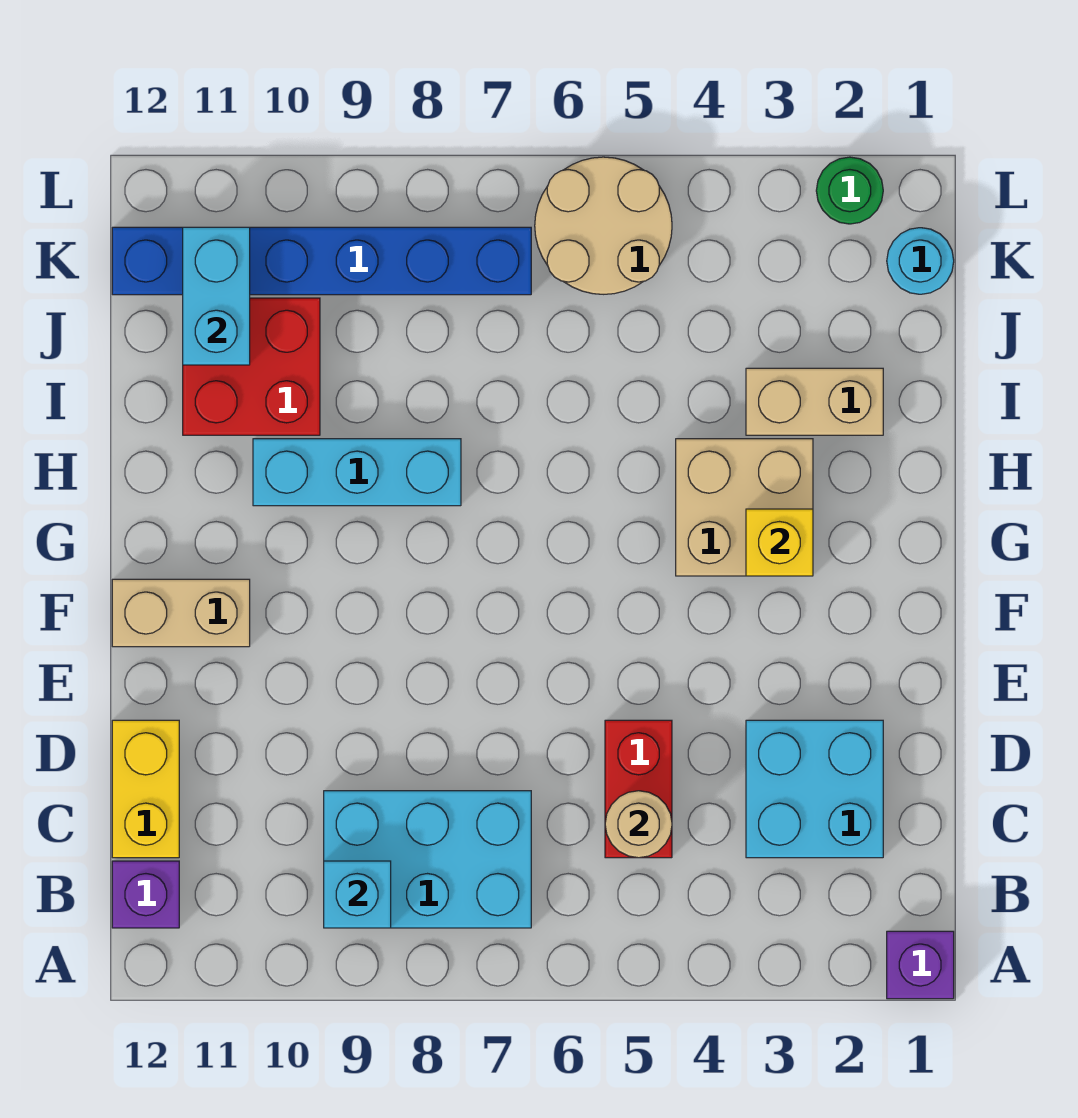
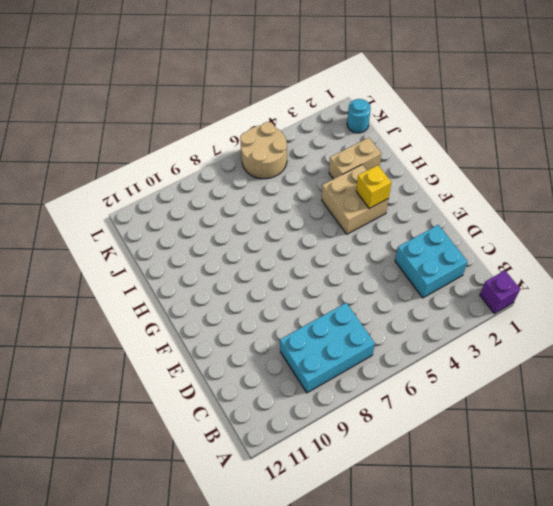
none -> purple brick B12 level 1
none -> red brick C5:D5 level 1
none -> yellow brick C12:D12 level 1

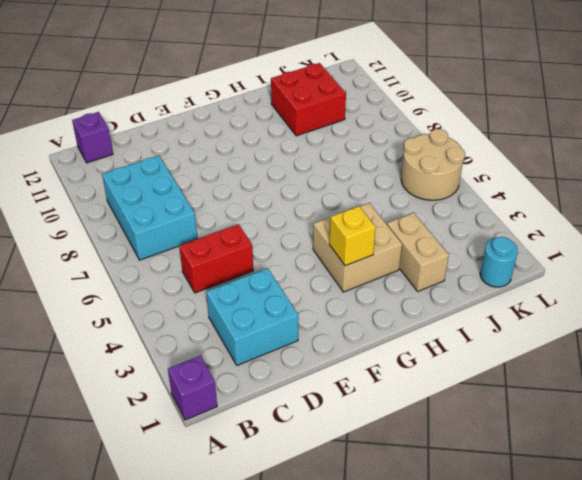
none -> yellow brick C12:D12 level 1
none -> tan brick F11:F12 level 1
none -> cyan brick H8:H10 level 1

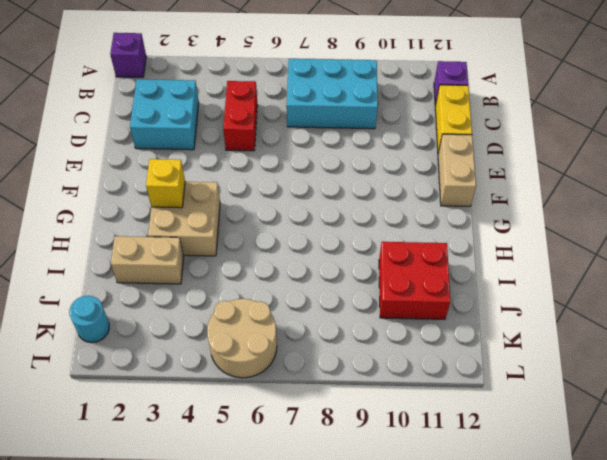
tan brick E12:F12 level 1 -> tan brick F11:F12 level 1
none -> cyan brick H8:H10 level 1
none -> blue brick K7:K12 level 1
none -> green round brick L2 level 1

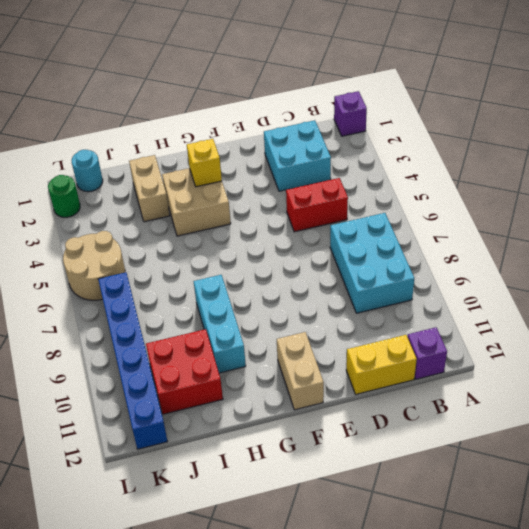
none -> cyan brick B9 level 2
none -> tan round brick C5 level 2
none -> cyan brick J11:K11 level 2

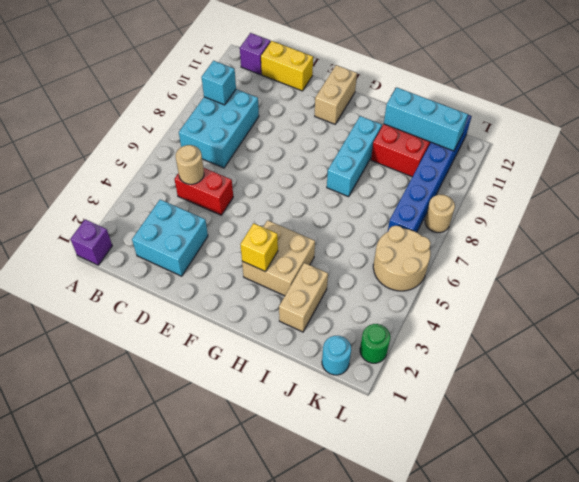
cyan brick I11:K11 level 2 -> cyan brick J11:K11 level 2
tan round brick L8 level 1 -> none

